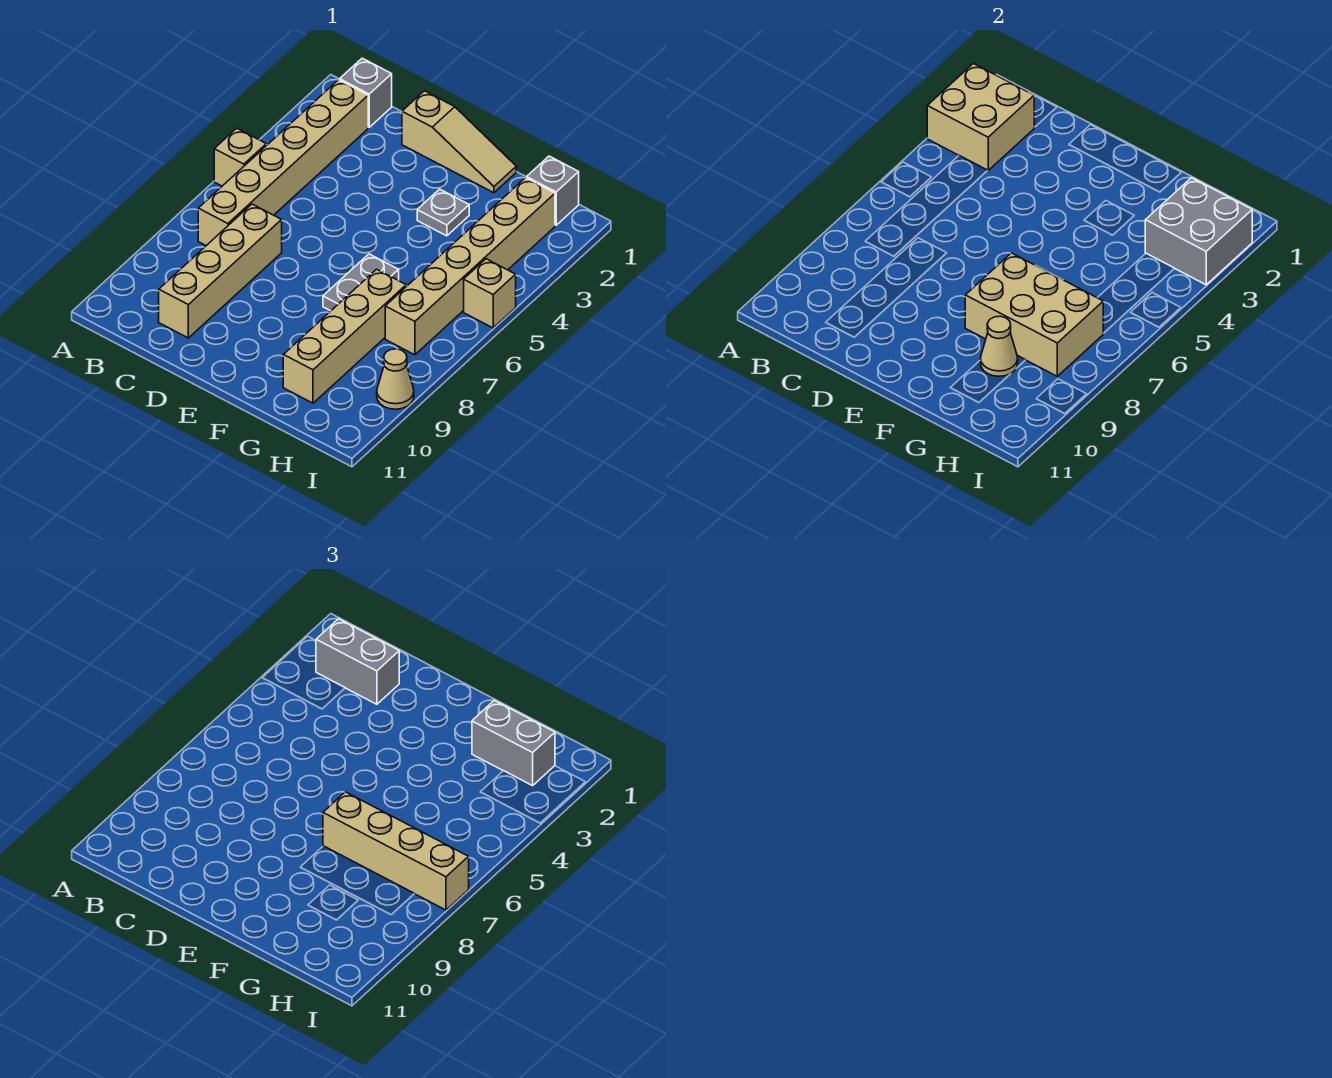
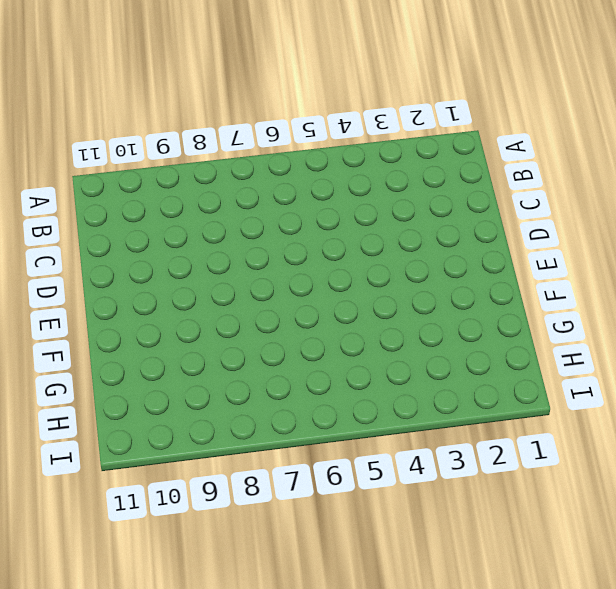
none -> tan brick A5 level 1
none -> grey brick B1 level 1
none -> tan brick B2:B7 level 1

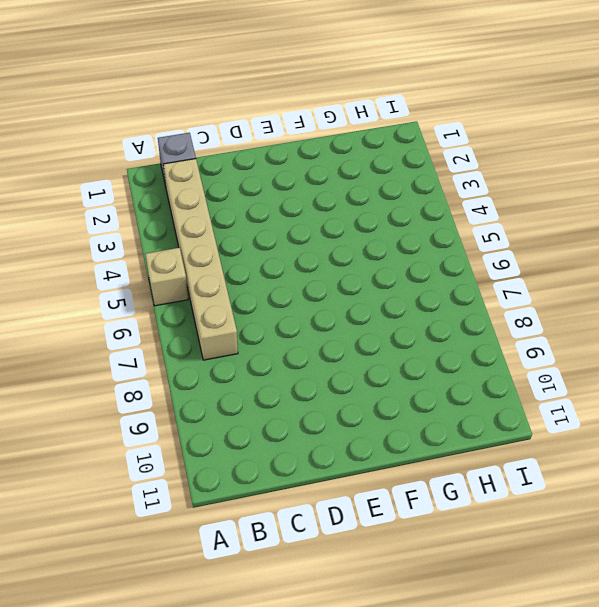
none -> tan brick C7:C10 level 1
none -> tan slope D1:F1 level 1 top D
none -> grey plate F3 level 1

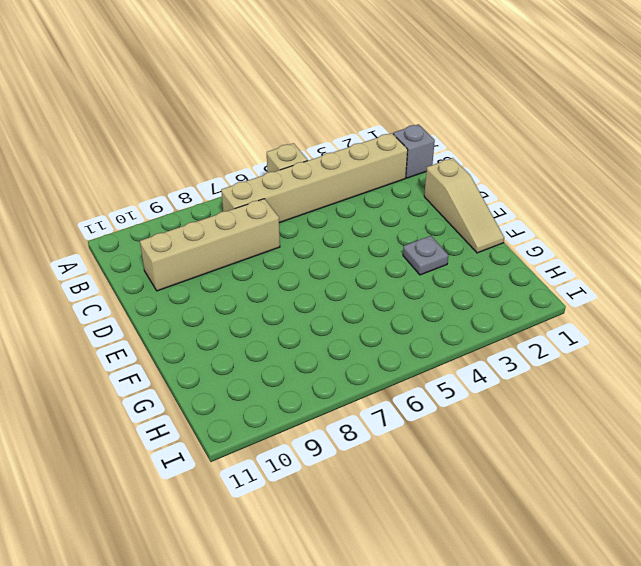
none -> grey plate F6:F7 level 1
none -> tan brick G7:G10 level 1
none -> grey brick H1 level 1

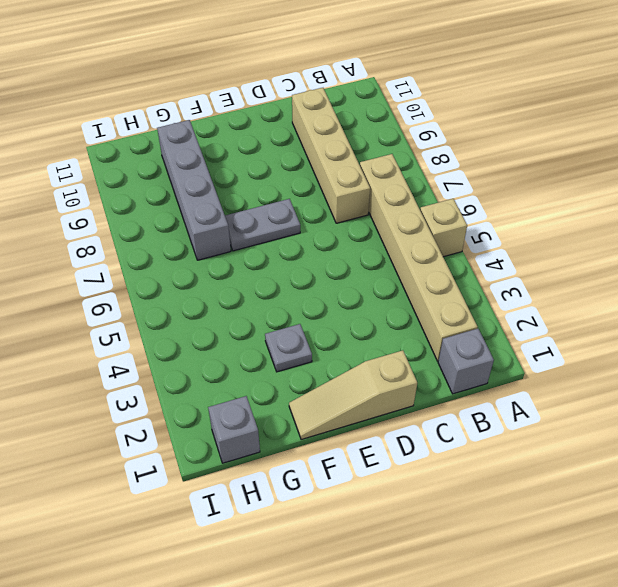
grey plate E7:F7 level 1 -> grey plate F6:F7 level 1
grey brick G7:G10 level 1 -> tan brick G7:G10 level 1
none -> tan brick H2:H7 level 1
none -> tan brick I5 level 1
none -> tan cone I9 level 1

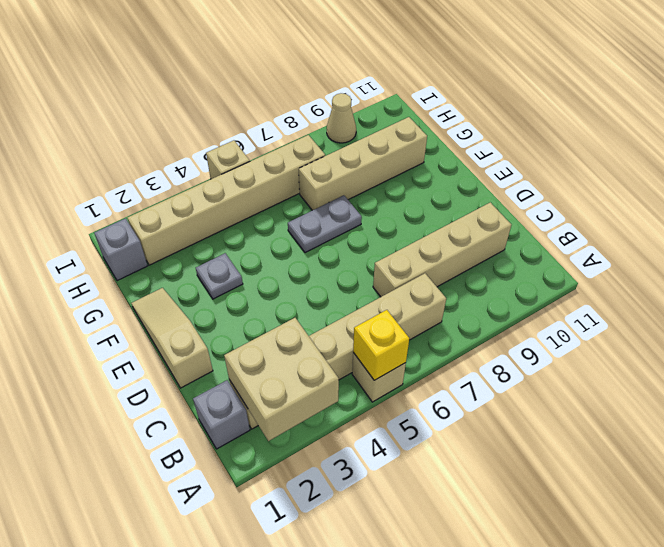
yellow brick A5 level 2 -> none
none -> tan brick F7:H8 level 2
none -> tan cone G9 level 2
none -> grey brick H2:I3 level 2

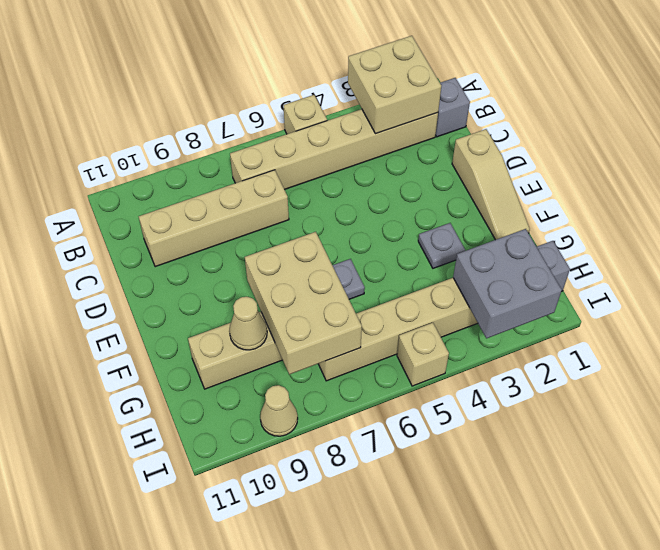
none -> grey brick B2:C2 level 3
none -> tan brick F7:I7 level 3
none -> grey brick G2:H2 level 3

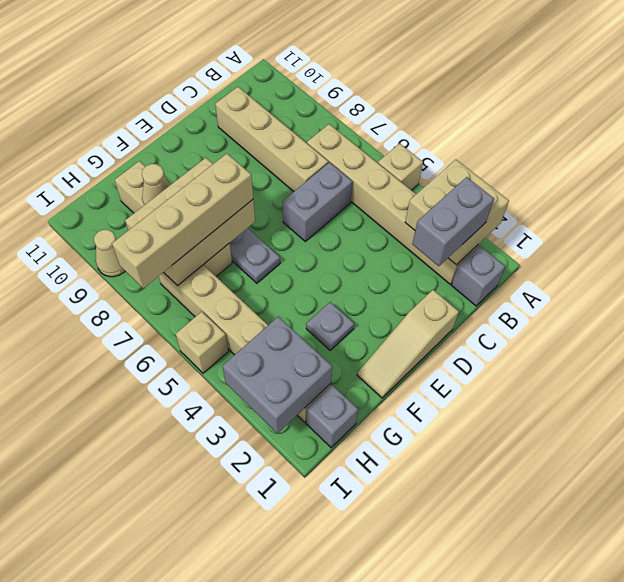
grey brick C6:D6 level 1 -> grey brick G2:H2 level 3

